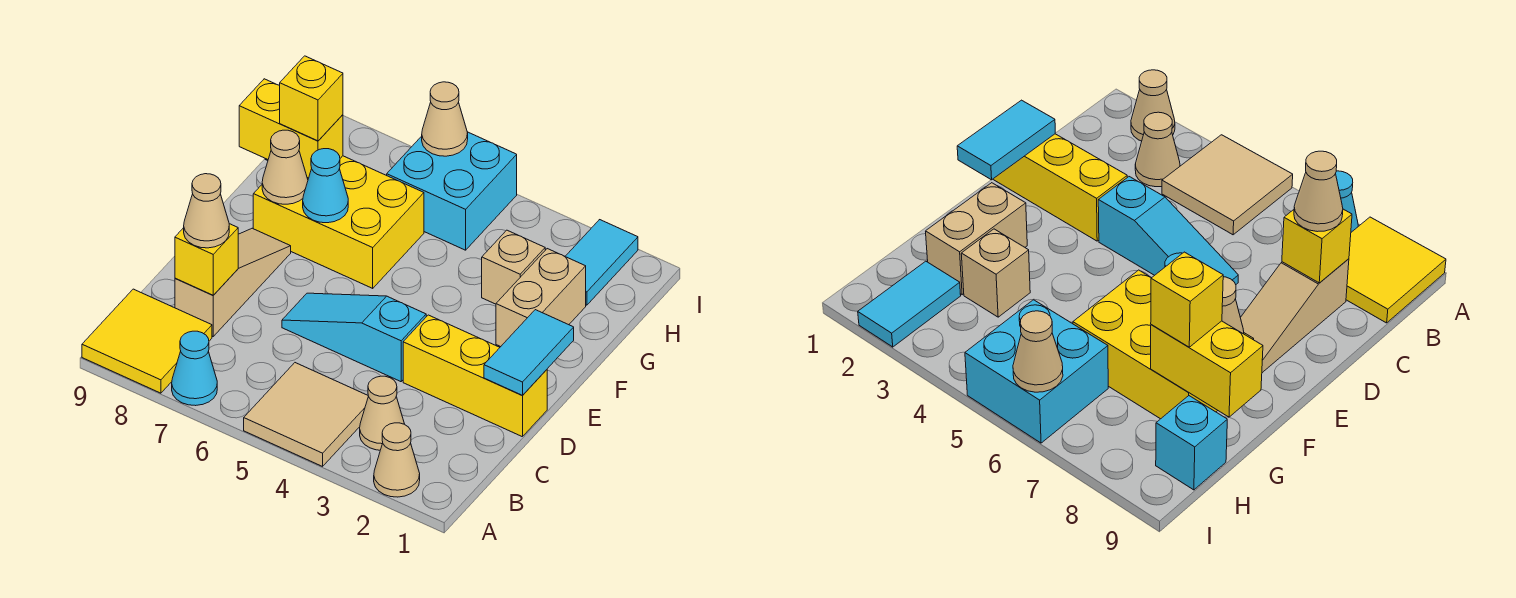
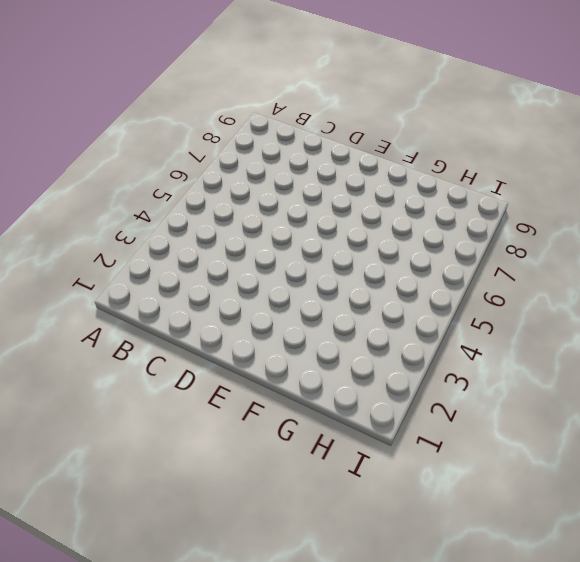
none -> tan cone A2 level 1
none -> tan tile A4:B5 level 1
none -> cyan cone A7 level 1

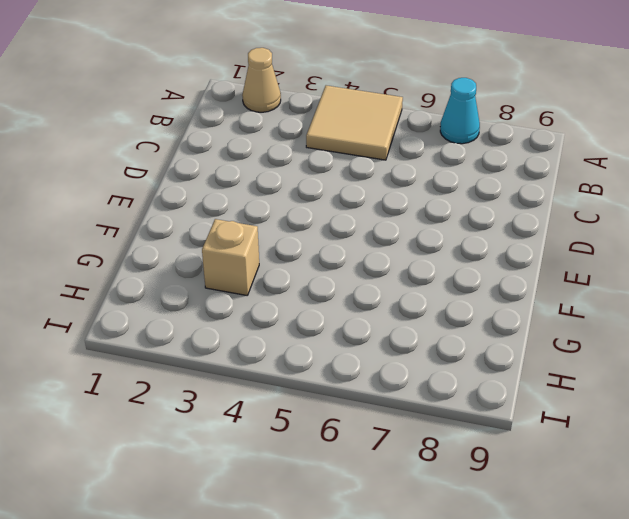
none -> yellow tile A8:B9 level 1
none -> tan cone B3 level 1
none -> tan slope C8:E8 level 1 top C

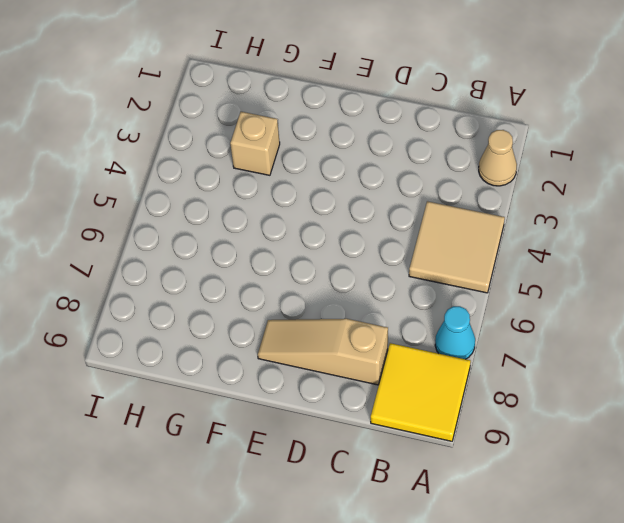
none -> tan cone B3 level 1
none -> yellow brick D1:D3 level 1
none -> cyan slope D4:D6 level 1 top 4

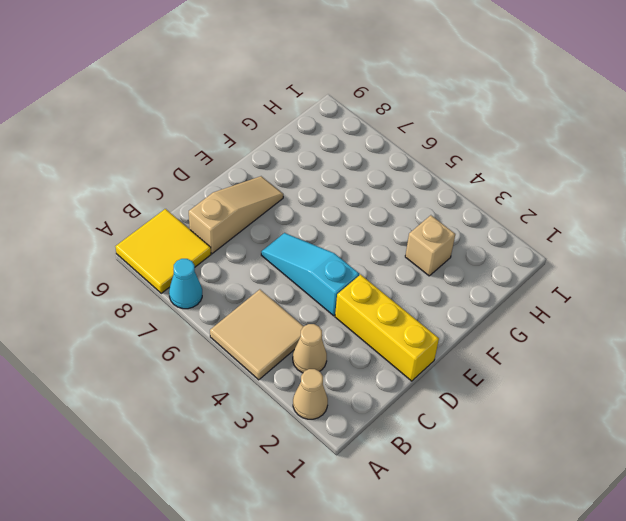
none -> tan brick F2:G2 level 1
none -> yellow brick F6:G8 level 1
none -> cyan tile H2:I2 level 1

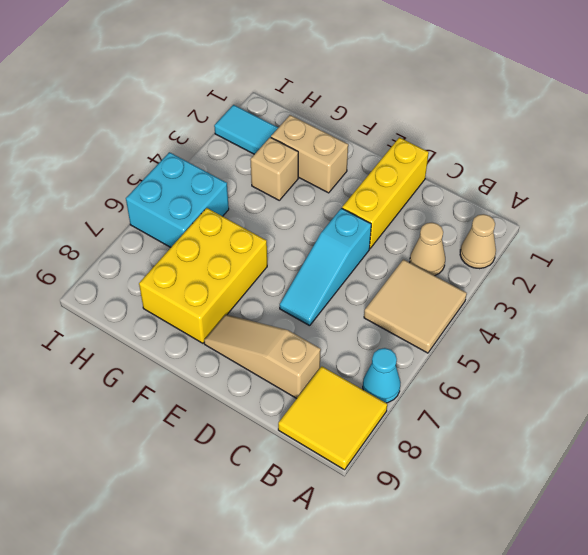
none -> cyan brick H9 level 1
none -> yellow brick C8 level 2
none -> cyan tile D1:E1 level 2

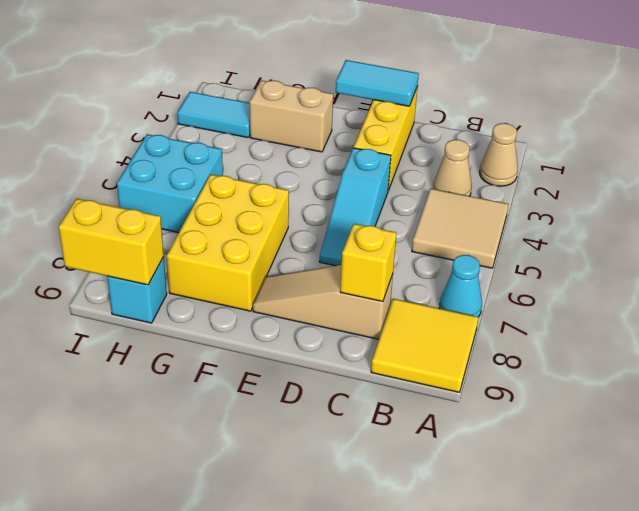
yellow brick H9:I9 level 2 -> yellow brick G8:G9 level 2
none -> tan brick G3 level 1
none -> cyan cone F7 level 2
none -> tan cone F8 level 2

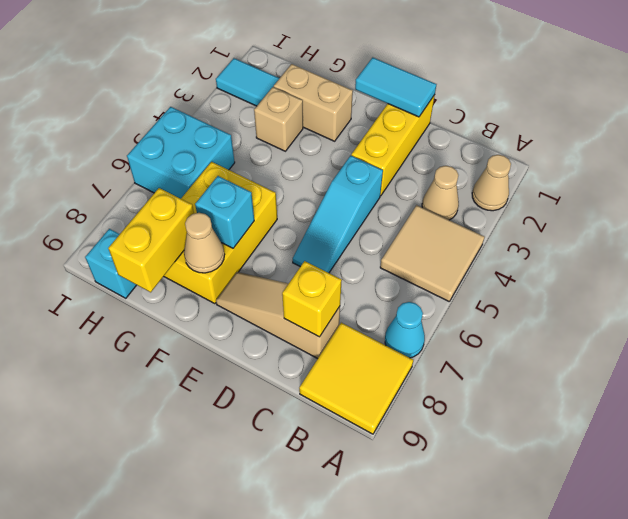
cyan brick F7 level 2 -> cyan cone F7 level 2
none -> tan cone I6 level 2
none -> tan cone C8 level 3
none -> yellow brick G8 level 3

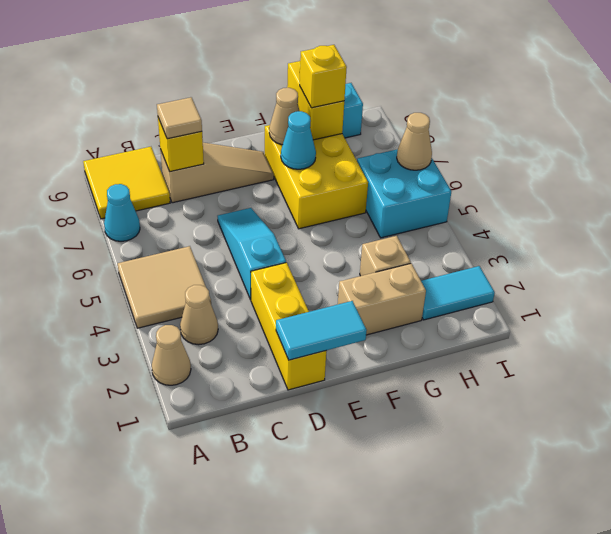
tan tile C8 level 3 -> tan cone C8 level 3

